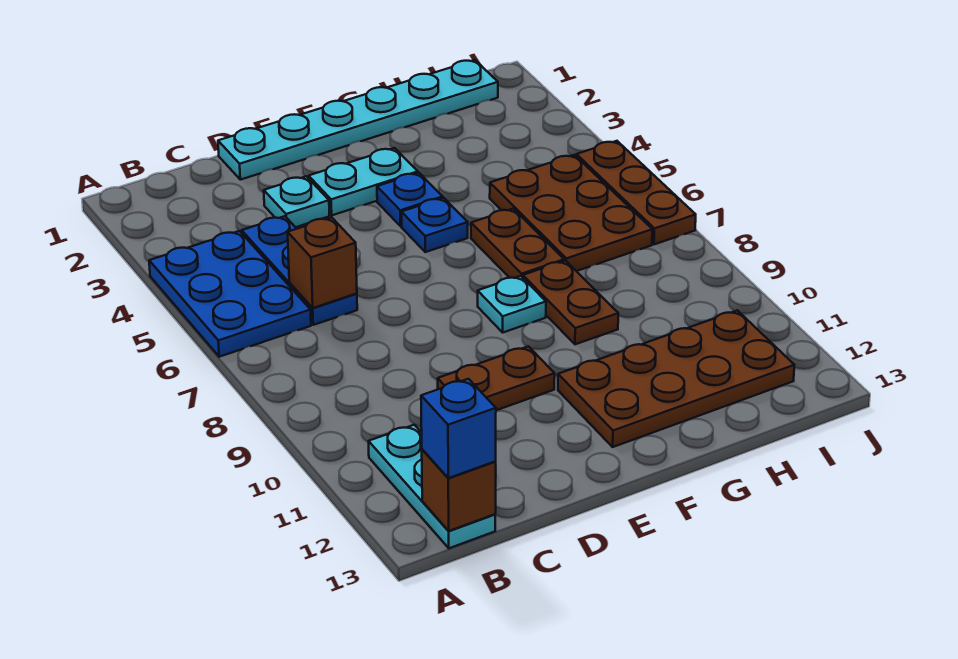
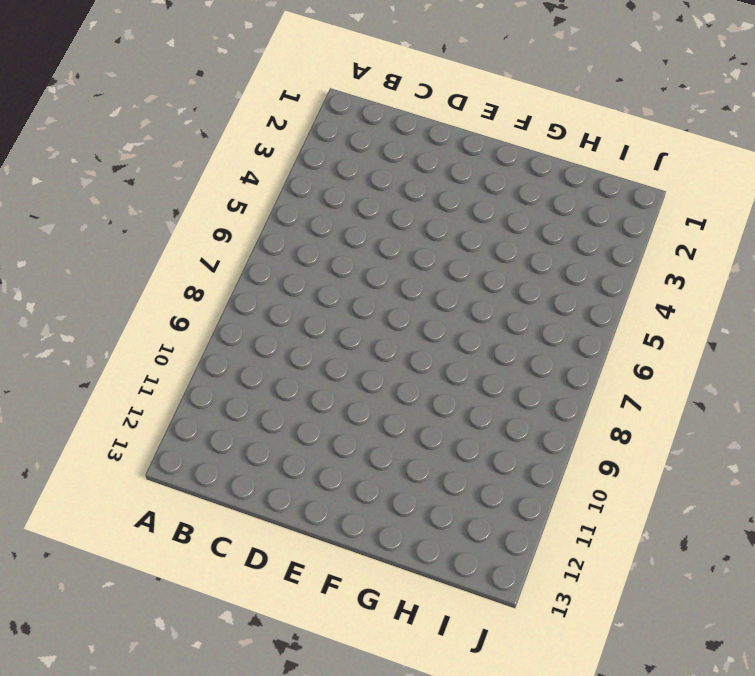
none -> blue plate A4:B6 level 1
none -> cyan plate B11:B13 level 1
none -> blue plate C4:C6 level 1

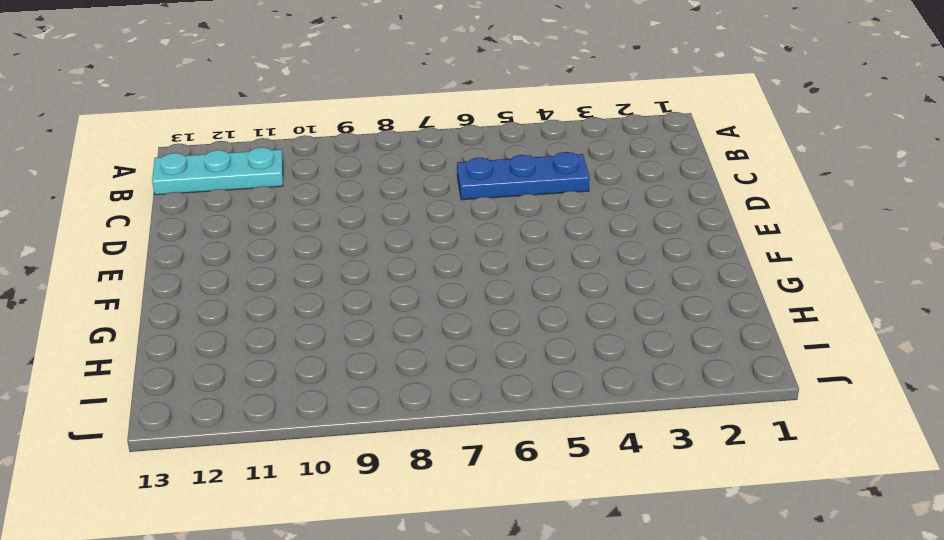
none -> blue plate A4:B6 level 1
none -> cyan plate D1:I1 level 1
none -> cyan plate D3 level 1

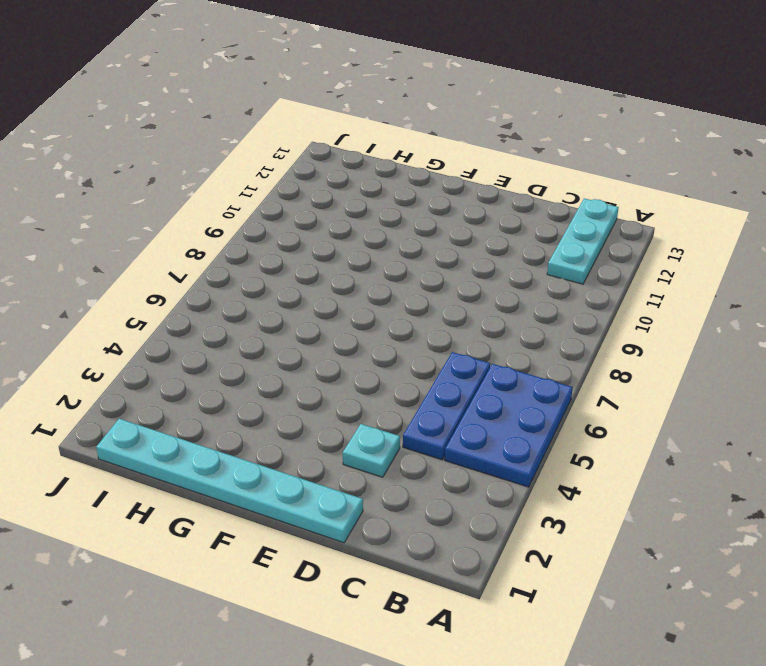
none -> brown plate D10:E10 level 1
none -> cyan plate E3:F3 level 1
none -> blue plate F4 level 1

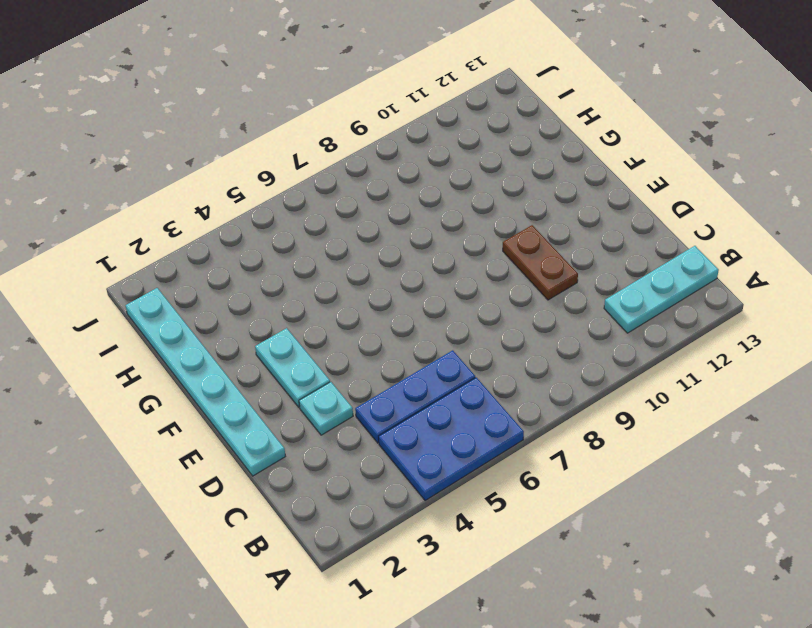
none -> blue plate F4 level 1
none -> blue plate F5 level 1
none -> cyan plate F8 level 1

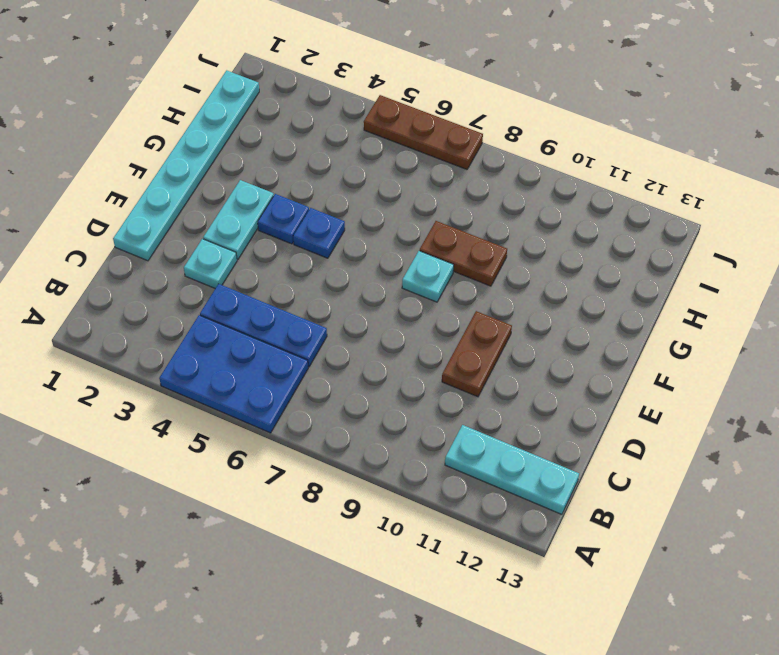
none -> brown plate F11:I12 level 1
none -> brown plate G6:G7 level 1
none -> brown plate H5:I7 level 1

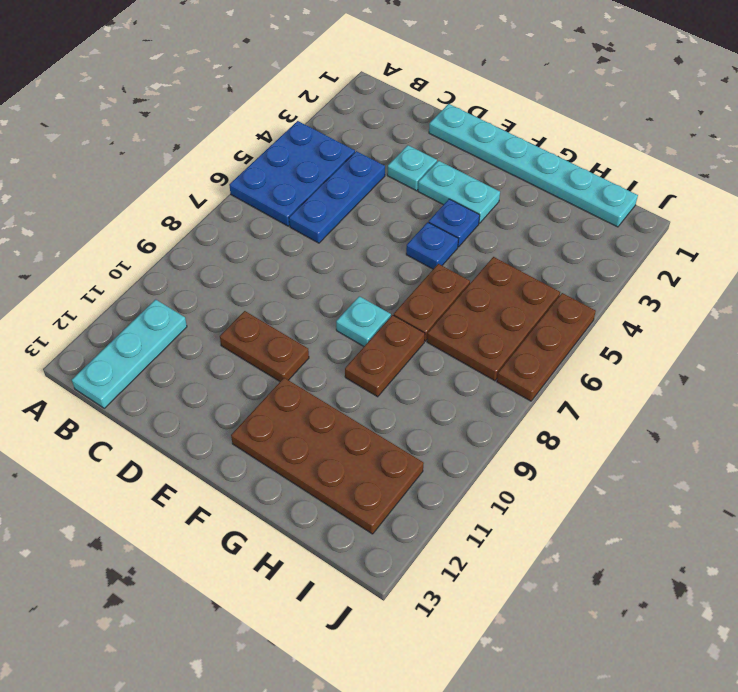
none -> brown brick B13 level 2
none -> brown brick C6 level 2
none -> blue brick B13 level 3

